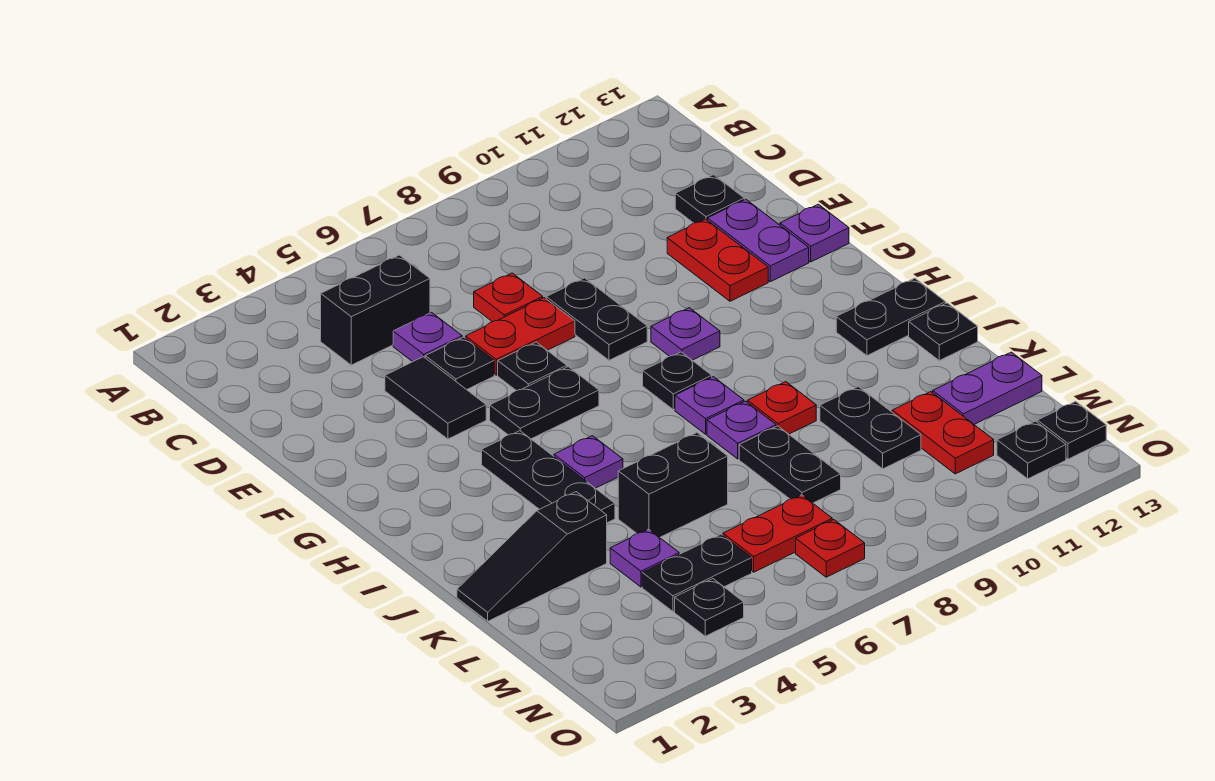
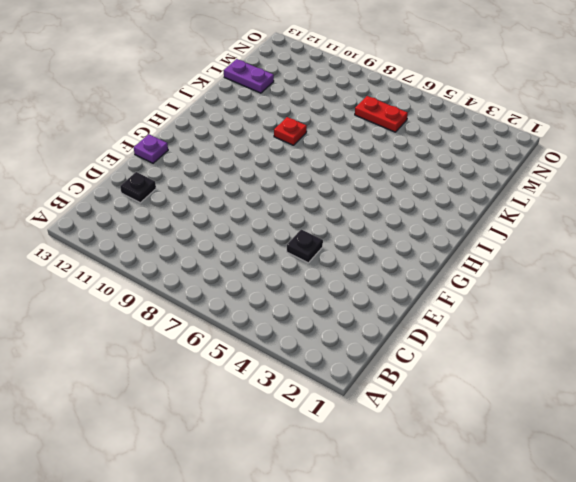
none -> black brick C4:C5 level 1
none -> purple plate D5 level 1
none -> red plate D7 level 1
none -> black tile E4:F4 level 1

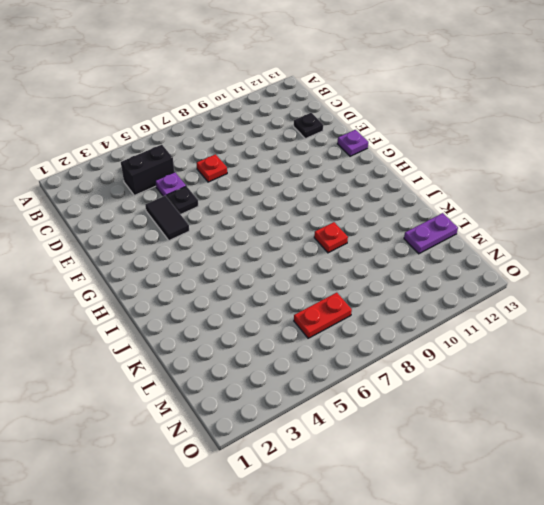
none -> red plate E6:E7 level 1
none -> black plate E8:F8 level 1
none -> red plate E11:F11 level 1
none -> purple plate E12:F12 level 1

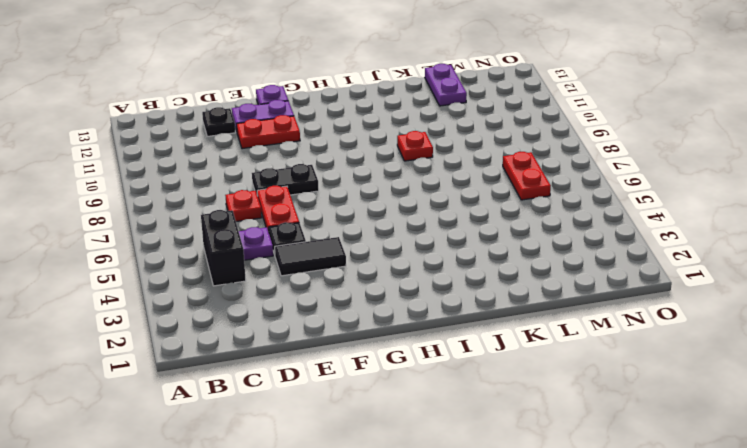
none -> black plate F6 level 1
none -> black plate G5:G6 level 1
none -> purple plate G9 level 1
none -> black plate H4:J4 level 1

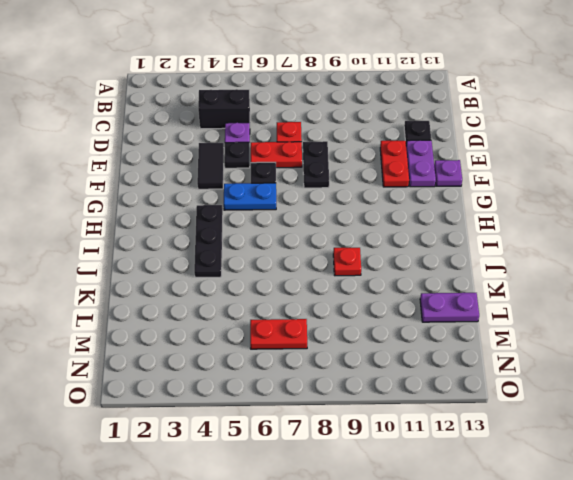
blue plate G5:G6 level 1 -> black plate G5:G6 level 1
none -> purple plate G9 level 1
none -> black plate H8 level 1
none -> purple plate I5 level 1
none -> purple plate I8 level 1

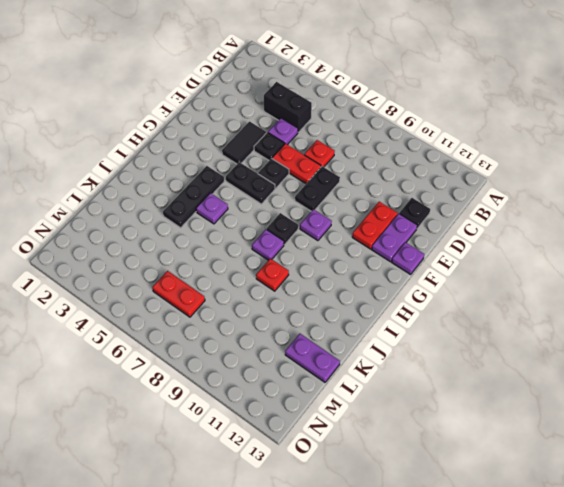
none -> black plate I12:I13 level 1
none -> purple plate J8 level 1
none -> black plate J13 level 1
none -> black slope K1:K3 level 1 top 3

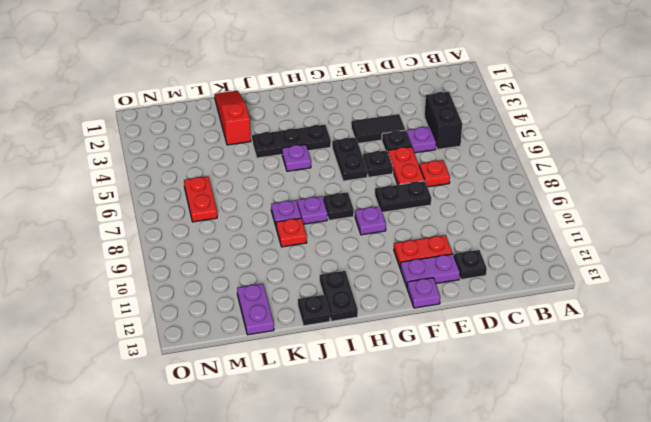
red slope K1:K3 level 1 top 3 -> black slope K1:K3 level 1 top 3
none -> black brick K5:K6 level 1
none -> black plate K8:L8 level 1
none -> black plate K10:L10 level 1
none -> purple plate L4 level 1

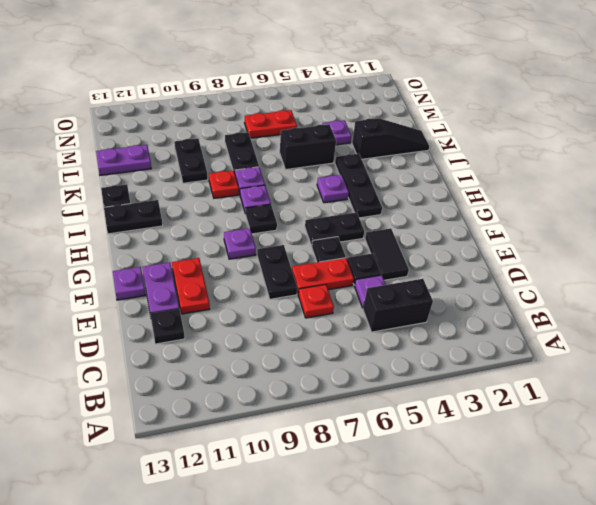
none -> red plate L11:M11 level 1
none -> black plate M4:M5 level 1
none -> black plate N4 level 1
none -> red plate N7 level 1

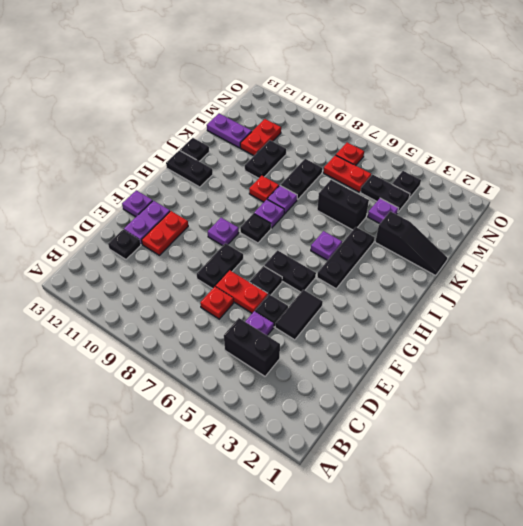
none -> black plate N12 level 1
none -> black plate N13 level 1

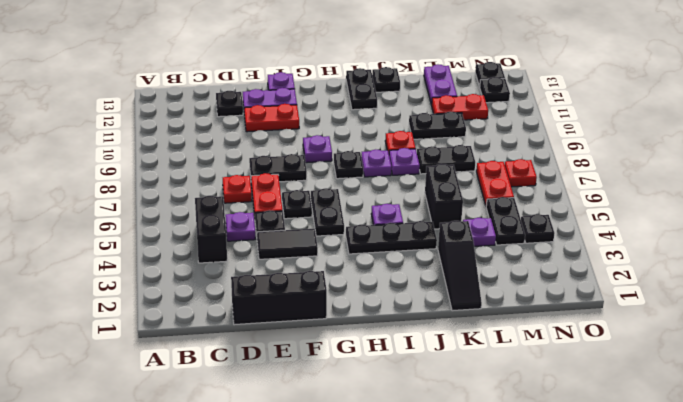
black brick D1:F1 level 1 -> none

